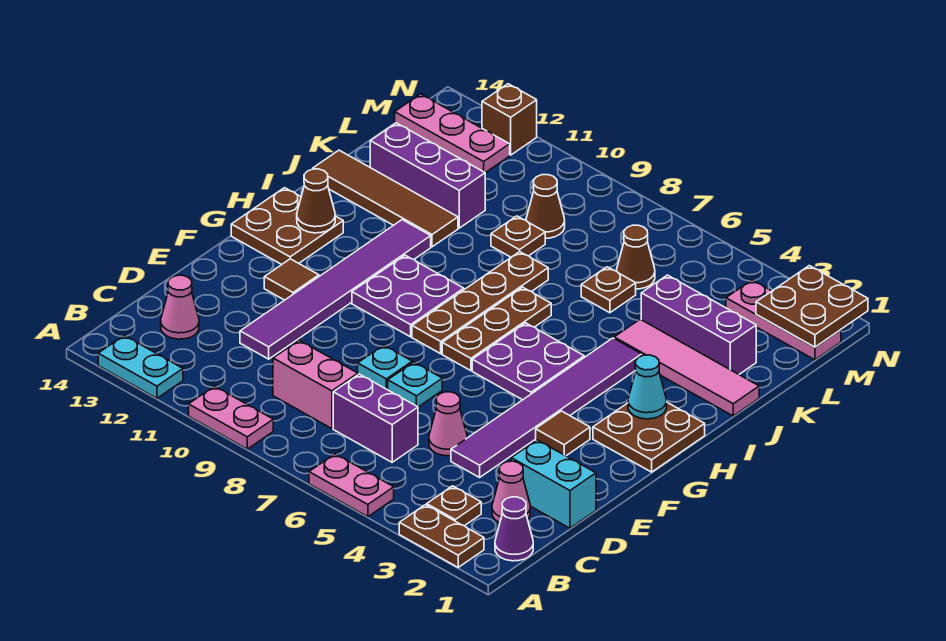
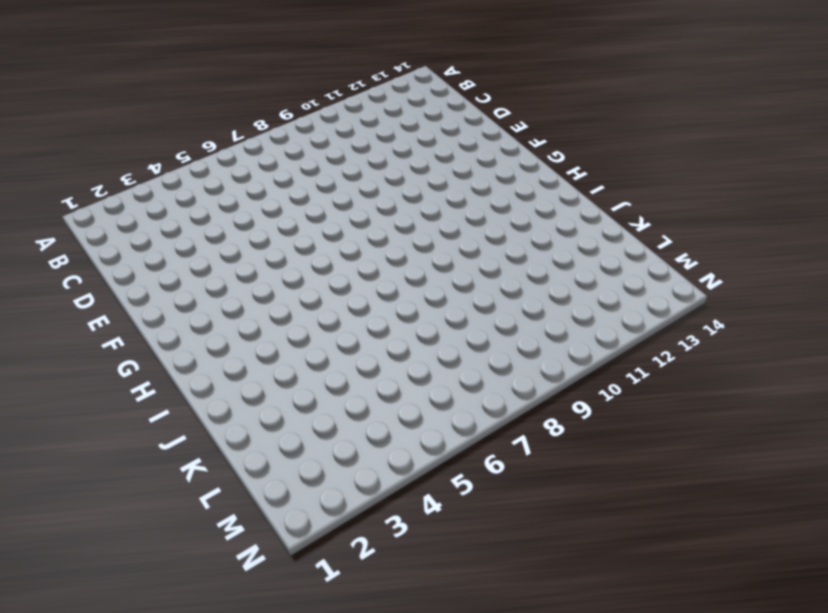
none -> brown plate A2:A3 level 1
none -> pink plate A5:A6 level 1
none -> pink plate A9:A10 level 1
none -> cyan plate A12:A13 level 1

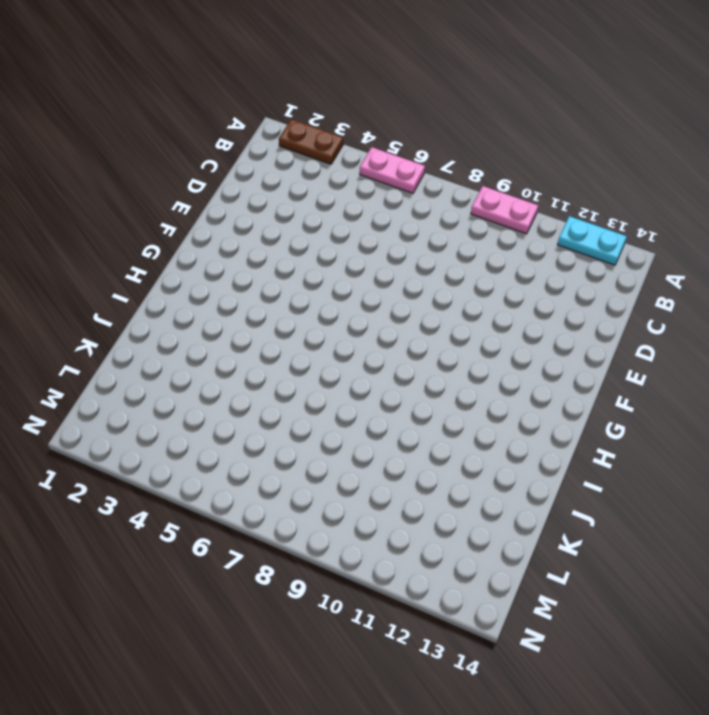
none -> purple cone B1 level 1
none -> brown plate B3 level 1
none -> pink cone C2 level 1
none -> purple brick C6:C7 level 1

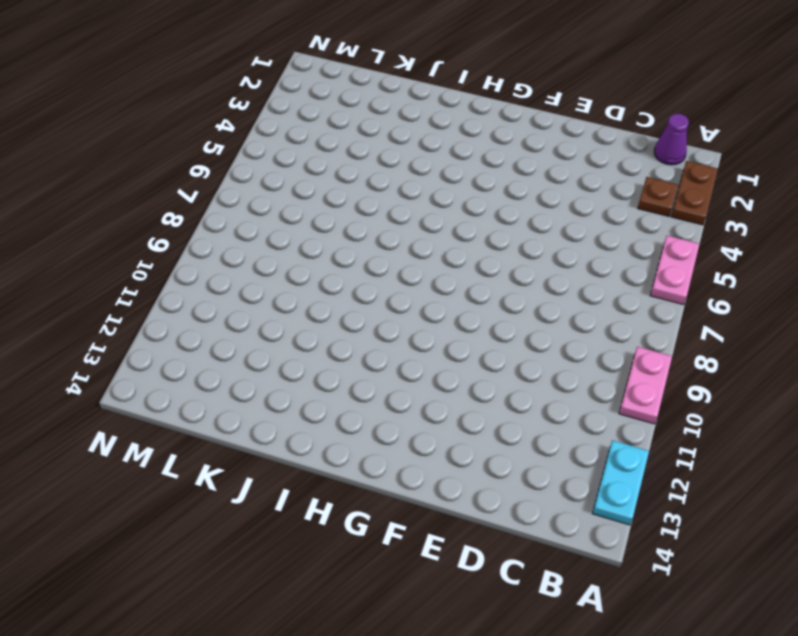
none -> pink cone C2 level 1
none -> purple brick C6:C7 level 1
none -> pink brick C8:C9 level 1
none -> pink cone C13 level 1

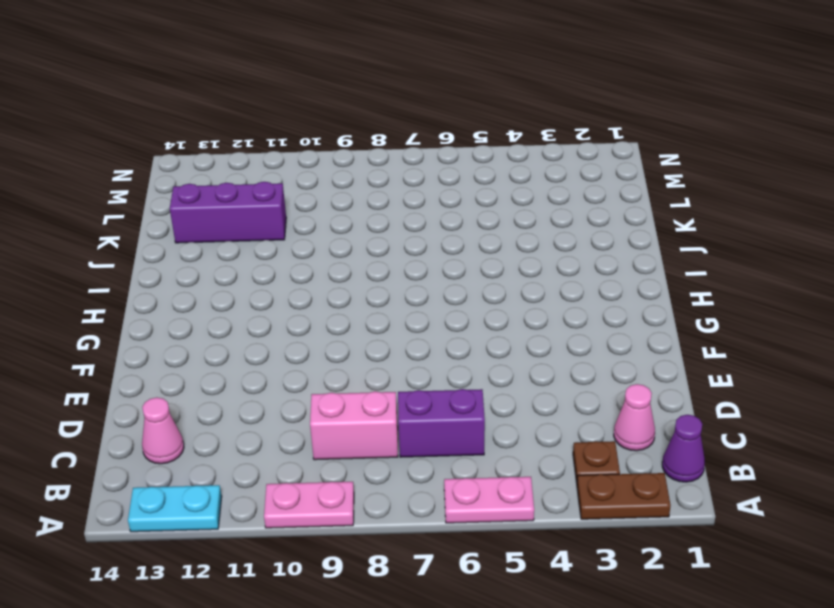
none -> cyan brick D1:D2 level 1
none -> purple tile D4:I4 level 1
none -> pink cone D5 level 1
none -> purple tile D11:I11 level 1

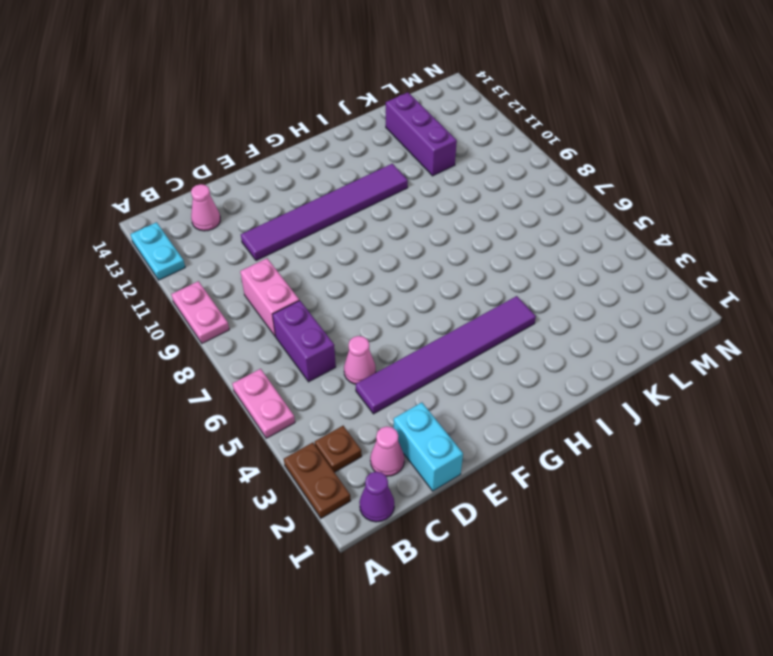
none -> cyan plate E7 level 1
none -> cyan plate E8 level 1
none -> brown tile F3 level 1
none -> brown tile F12 level 1

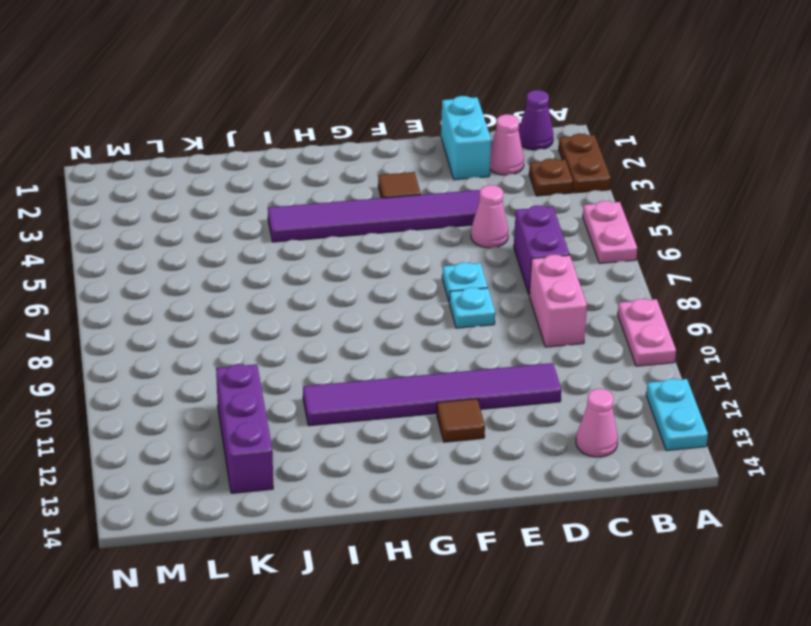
none -> brown plate G1:H2 level 1
none -> purple plate G5:H6 level 1
none -> brown plate G7:I7 level 1
none -> brown plate G8:J8 level 1

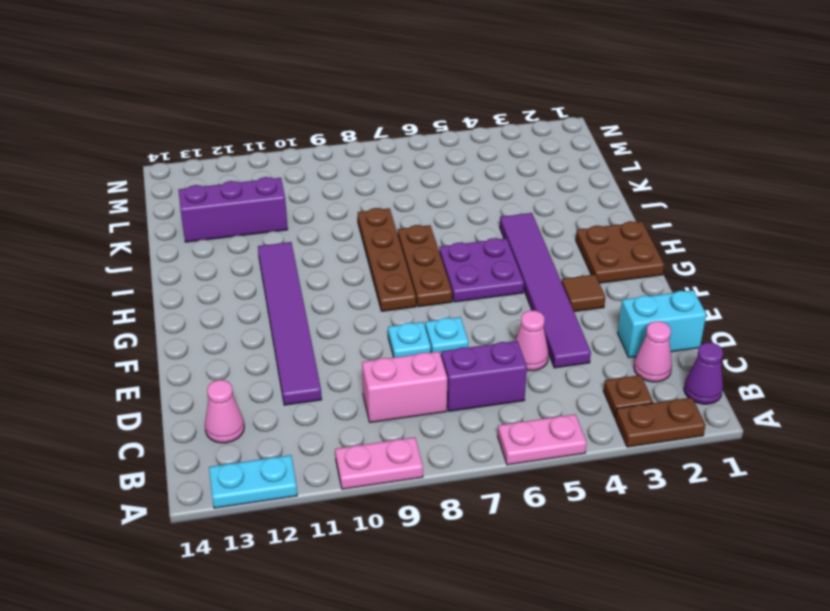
none -> brown tile F12 level 1
none -> purple plate G9:H10 level 1
none -> brown plate G13:H14 level 1
none -> pink tile J1:J4 level 1

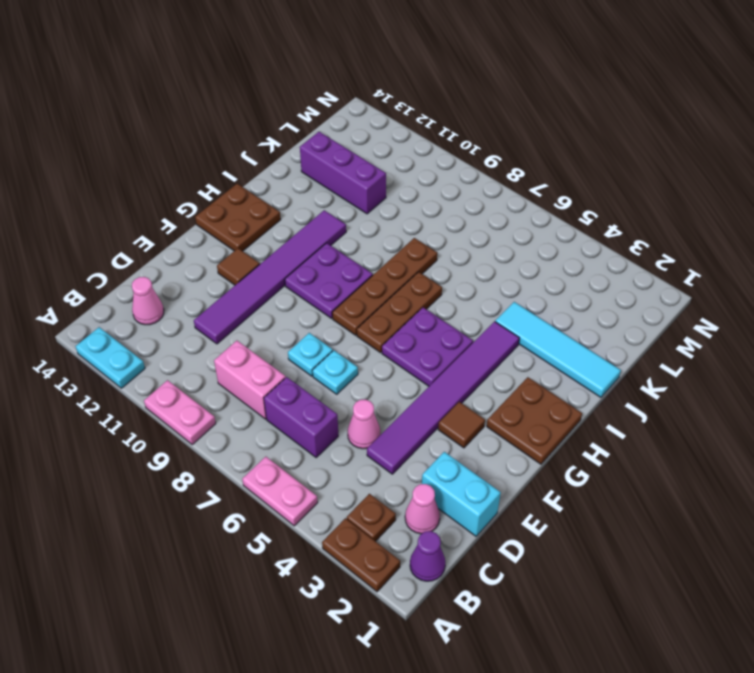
cyan tile J1:J4 level 1 -> pink tile J1:J4 level 1
none -> brown tile J11:J14 level 1
none -> purple brick K2:K4 level 1
none -> brown plate K6 level 1
none -> brown plate K9 level 1

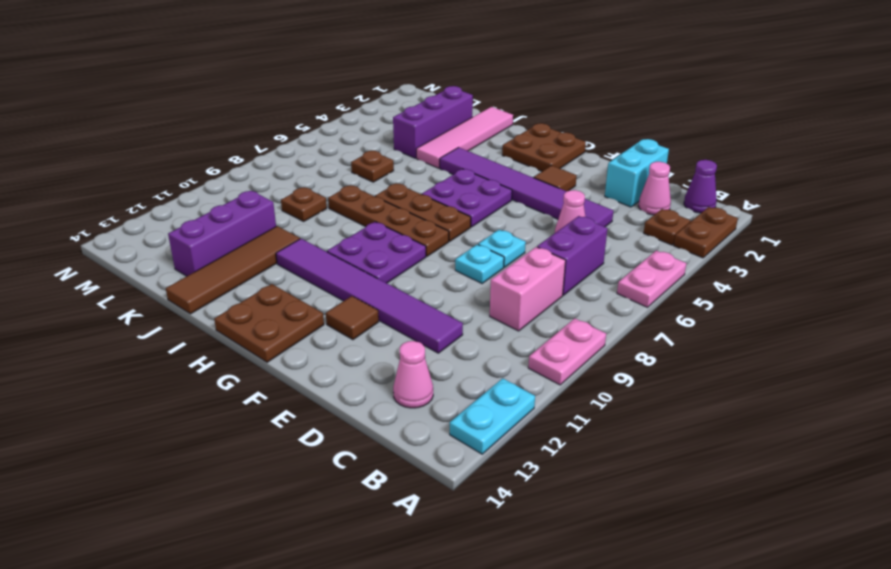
none -> brown cone L6 level 1
none -> brown cone L9 level 1
none -> pink plate M1:M3 level 1
none -> pink plate M12:M14 level 1

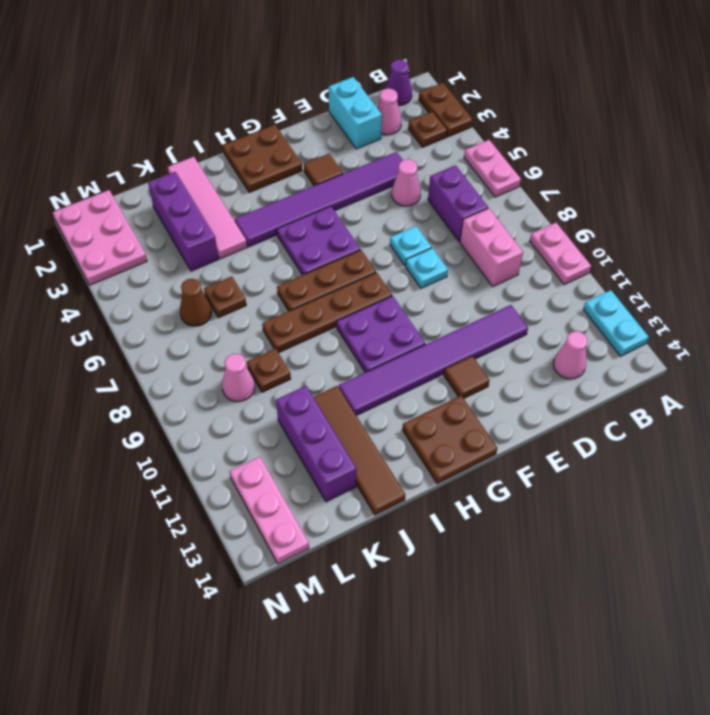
pink cone L9 level 1 -> brown cone L9 level 1
pink plate M1:N3 level 1 -> pink plate M1:M3 level 1
none -> brown brick N12 level 1
none -> cyan cone H2 level 2
none -> brown cone H13 level 2
none -> brown plate M1:N2 level 2

